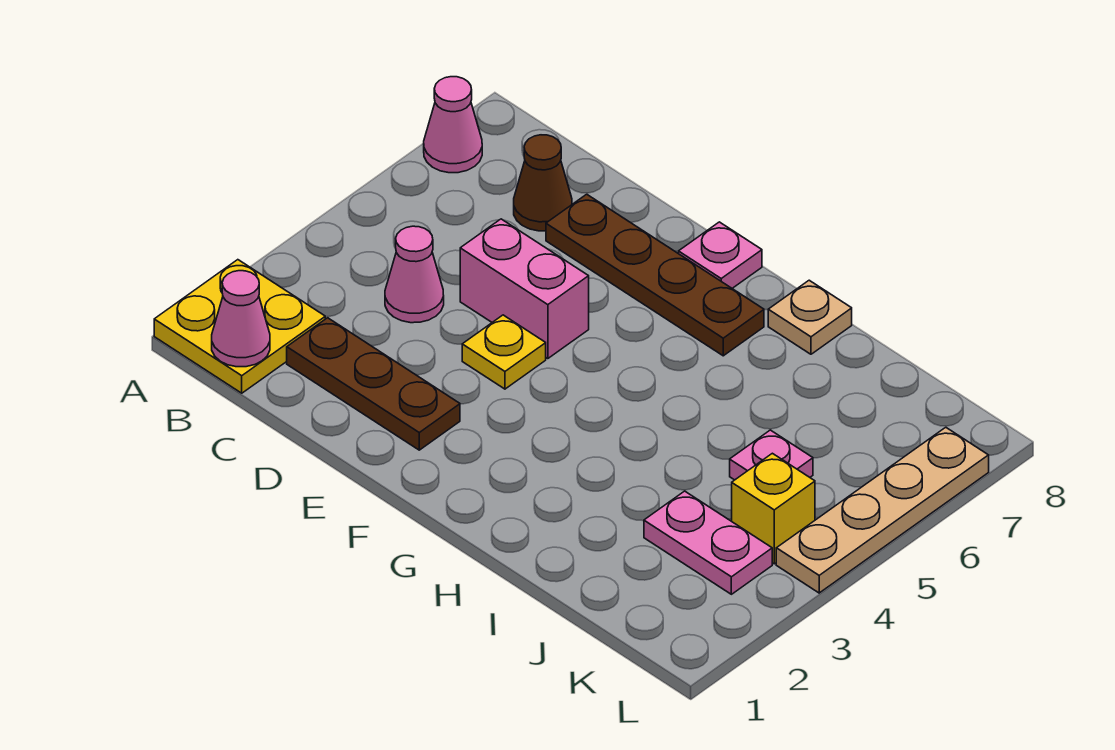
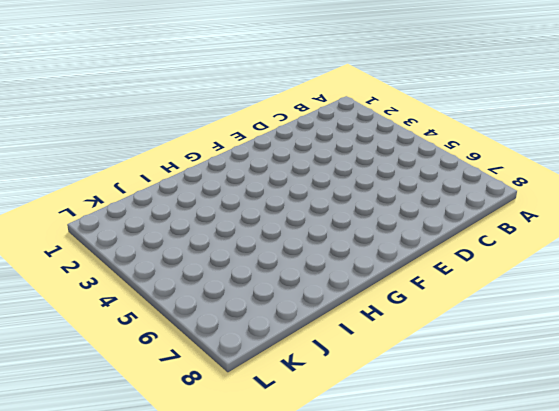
none -> yellow plate A1:B2 level 1
none -> pink cone A7 level 1
none -> brown plate C2:E2 level 1

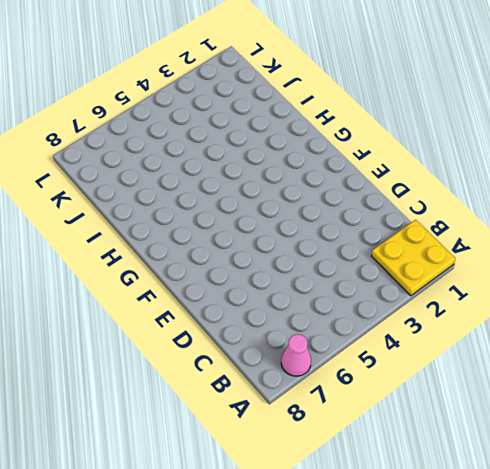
none -> brown plate C2:E2 level 1
none -> pink cone C4 level 1
none -> brown cone C7 level 1

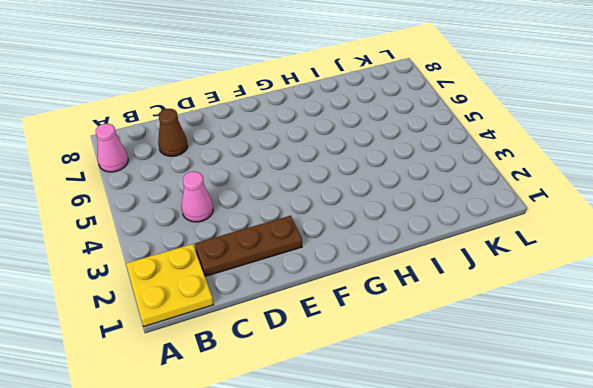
none -> pink brick D5:E5 level 1
none -> brown plate D7:G7 level 1
none -> yellow plate E4 level 1

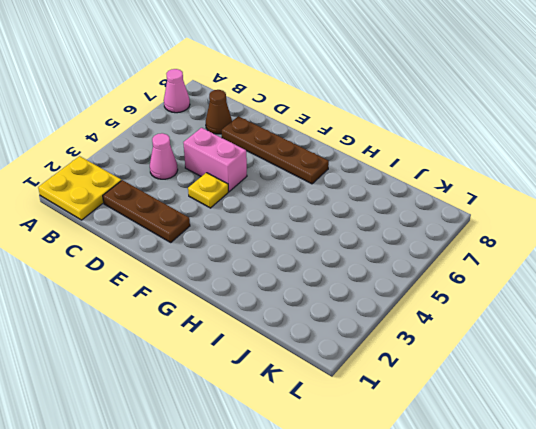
none -> pink plate F8 level 1
none -> tan plate H8 level 1
none -> pink plate J3:K3 level 1

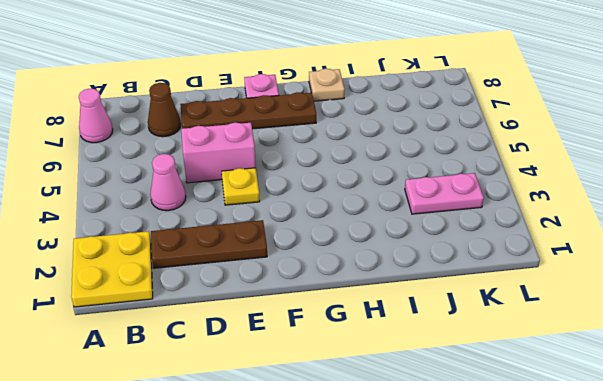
none -> pink plate J5 level 1
none -> yellow brick K4 level 1
none -> tan plate L4:L7 level 1

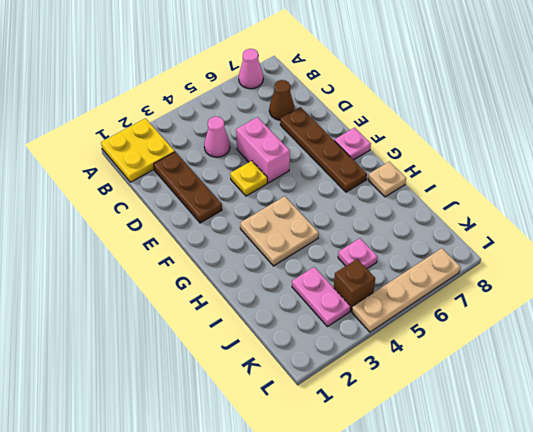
tan plate G3:H4 level 1 -> none
brown brick K4 level 1 -> yellow brick K4 level 1
none -> pink cone B1 level 2

